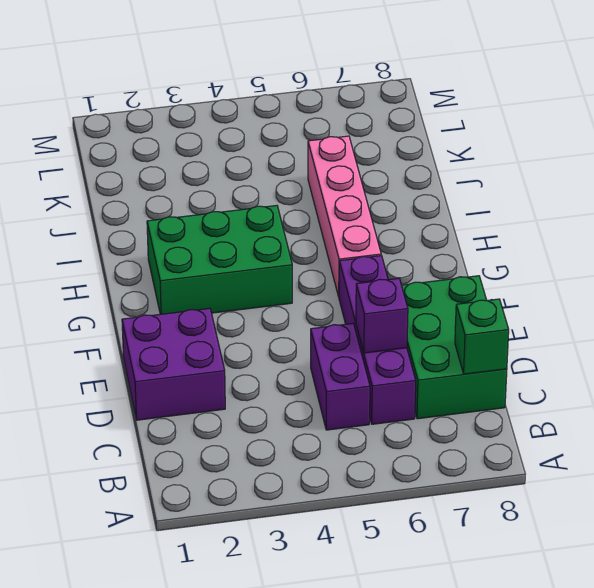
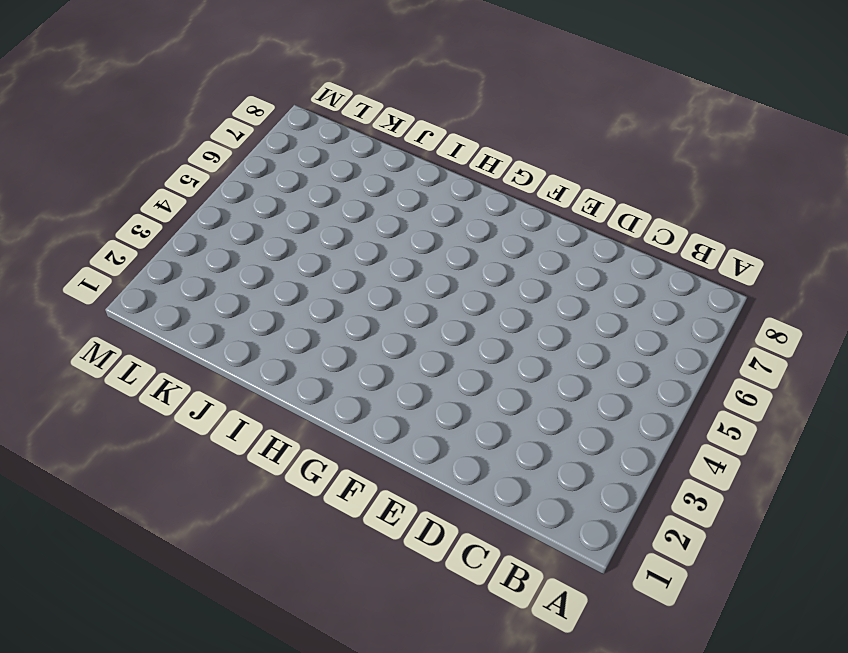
none -> purple brick C5:D5 level 1
none -> purple brick C6:F6 level 1

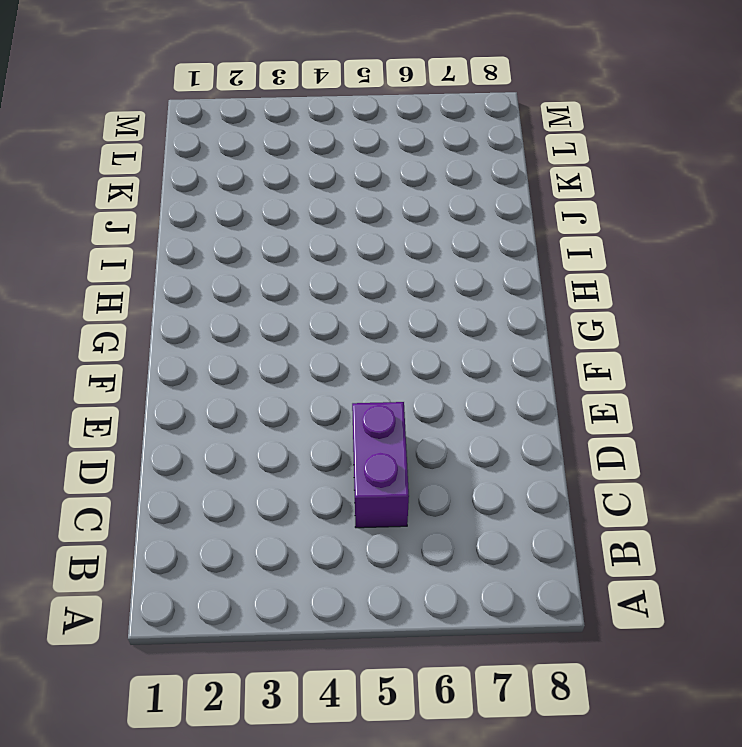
none -> purple brick C6:F6 level 1
none -> green brick C7:E8 level 1

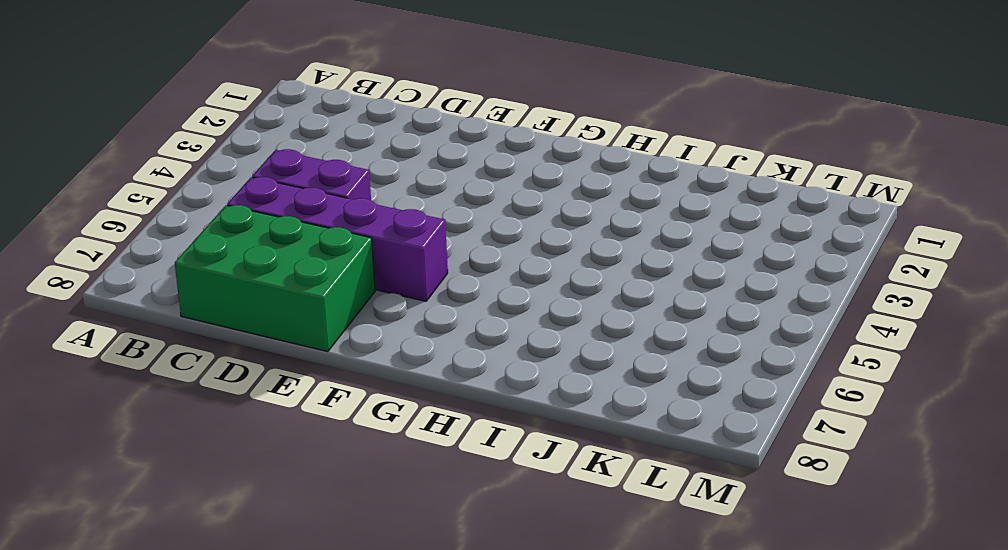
none -> purple brick D1:E2 level 1
none -> green brick G2:H4 level 1

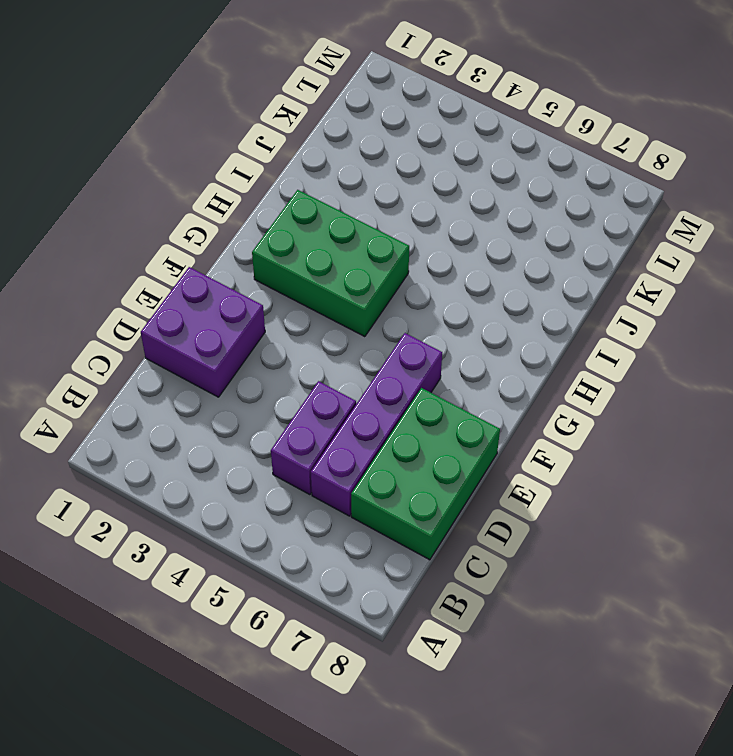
none -> pink brick G6:J6 level 1
none -> green brick C8 level 2

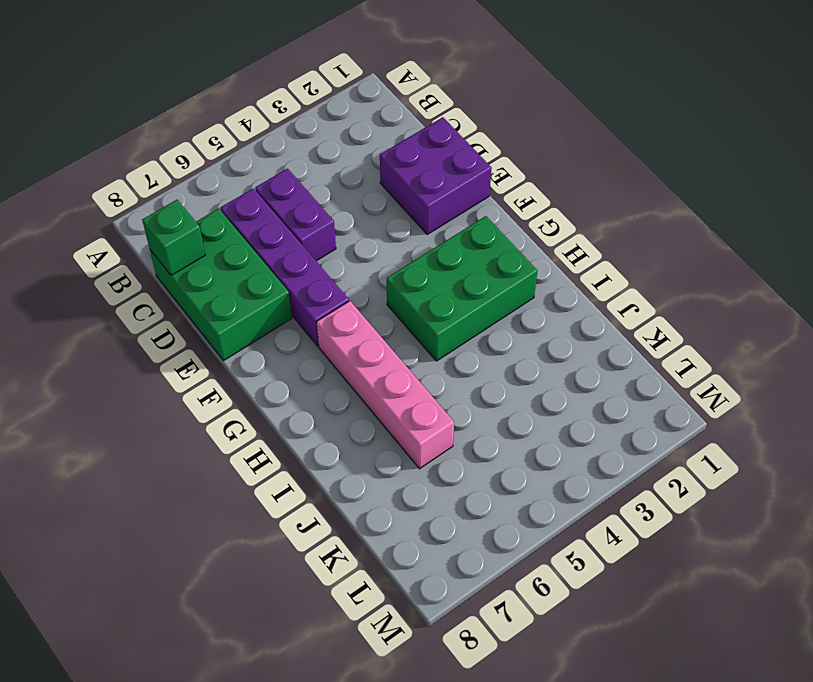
none -> purple brick D6 level 2

